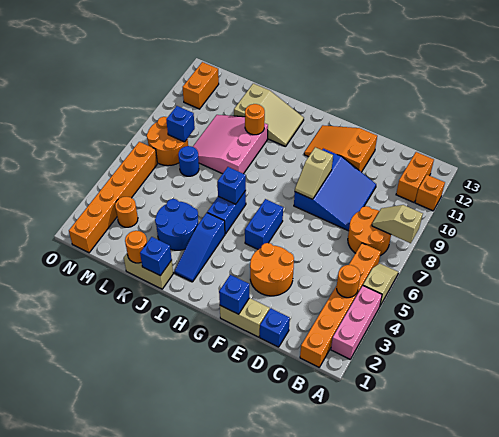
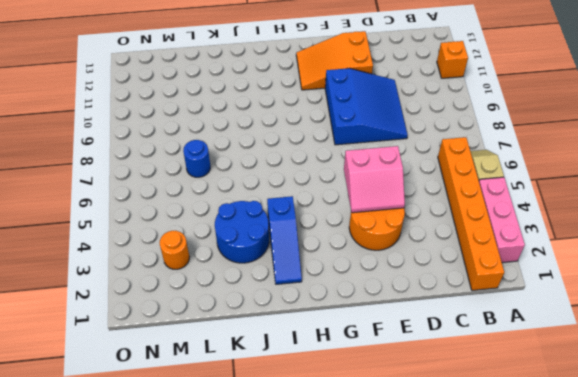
pink slope E4:F5 level 2 top 5 -> none
none -> orange round brick B7:C8 level 1
none -> orange brick B11:B12 level 1
none -> blue brick D1 level 1
none -> tan brick E1:F1 level 1

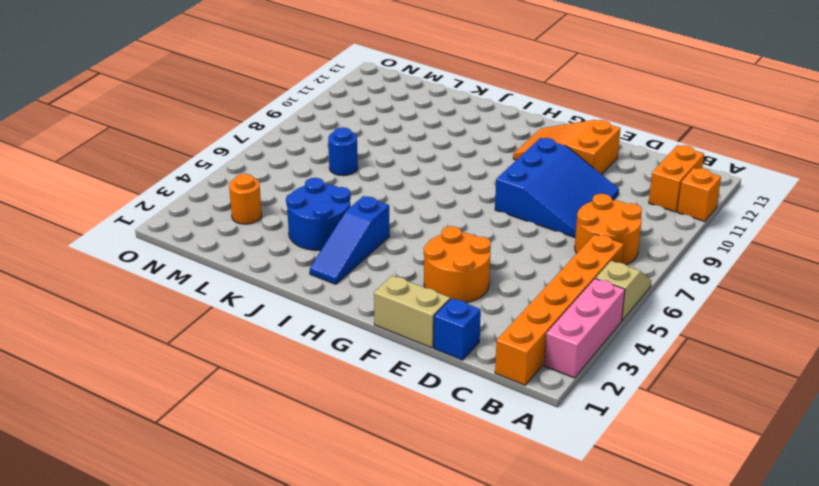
none -> blue brick G5:G6 level 1
none -> blue brick I5:I6 level 1
none -> tan slope I11:K12 level 1 top K
none -> tan brick J1:K1 level 1

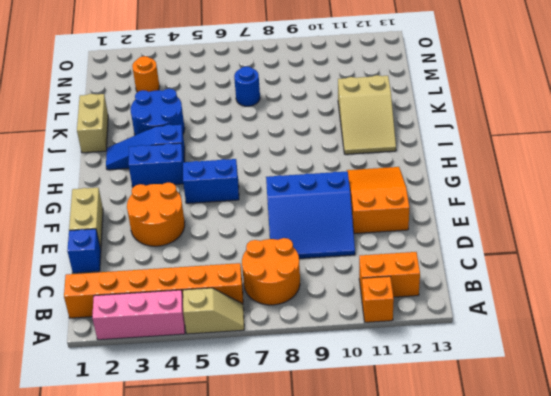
blue brick H3:H4 level 1 -> blue brick I5:I6 level 1
none -> pink slope J8:L10 level 1 top J
none -> orange round brick M7:N8 level 1
none -> orange brick N1:N6 level 1
none -> orange brick N11:N12 level 1

